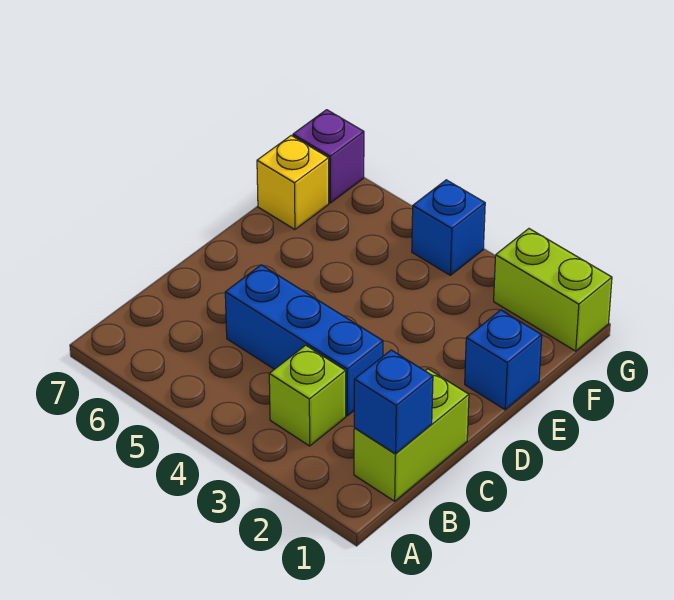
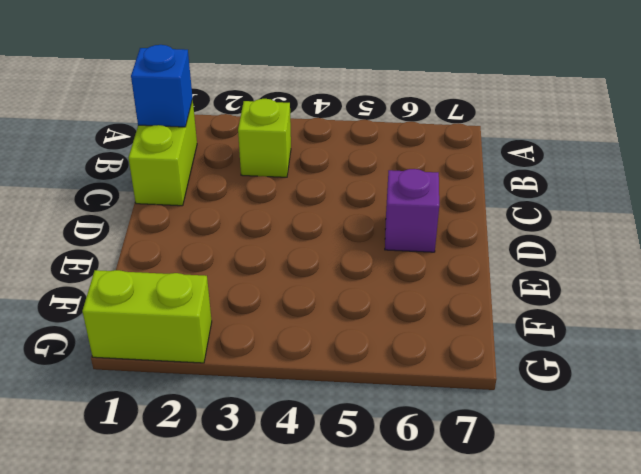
purple brick D6 level 1 -> purple brick G7 level 1
none -> blue brick C3:C5 level 1
none -> blue brick E1 level 1

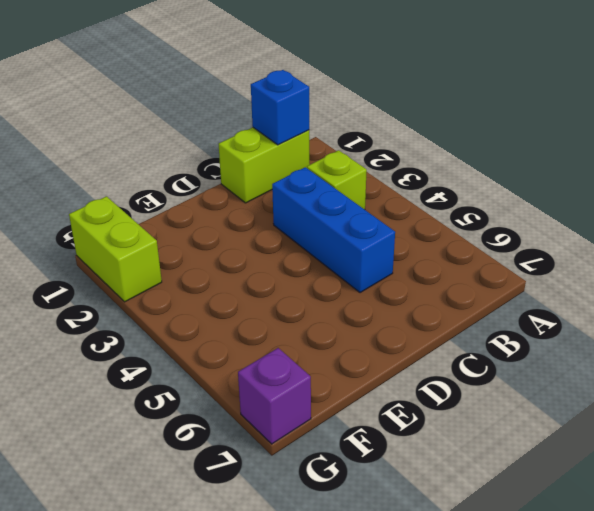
none -> blue brick E1 level 1
none -> yellow brick F7 level 1

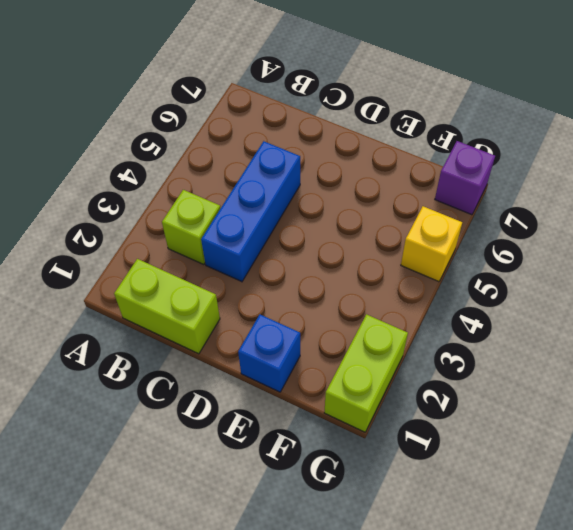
yellow brick G5 level 1 -> yellow brick F7 level 1
none -> blue brick G4 level 1
none -> blue brick B1 level 2

